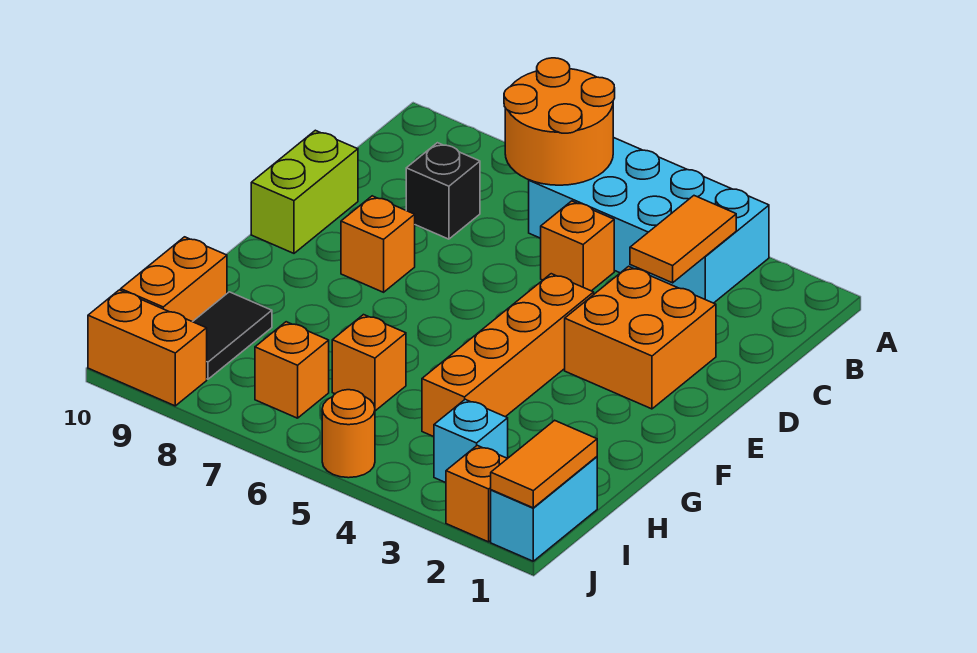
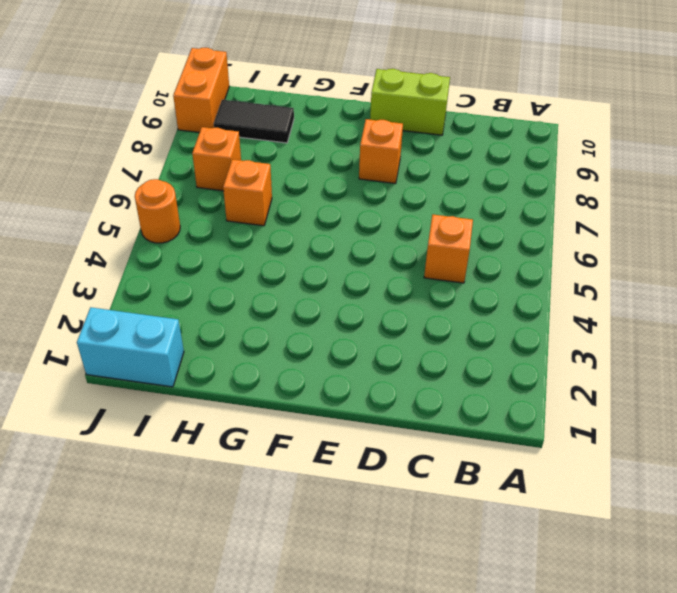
none -> cyan brick A3:B6 level 1
none -> black brick C8 level 1
none -> orange brick D2:E3 level 1

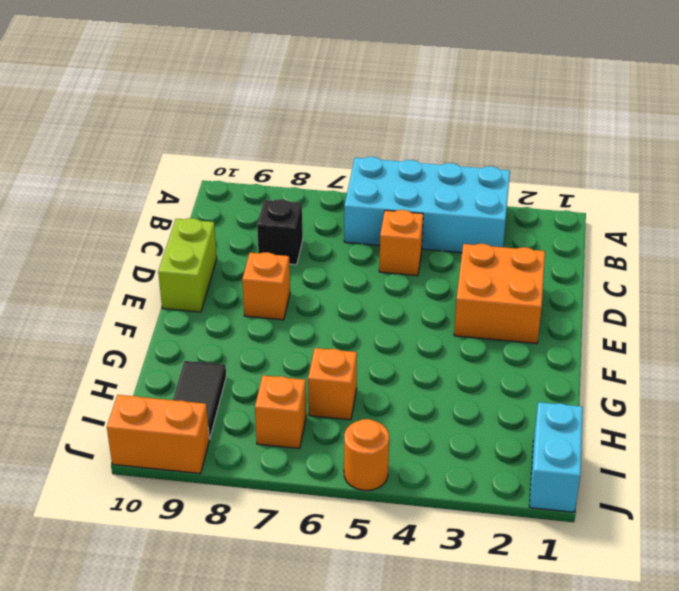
none -> orange brick E4:H4 level 1
none -> orange brick H10:I10 level 1
none -> cyan brick I3 level 1

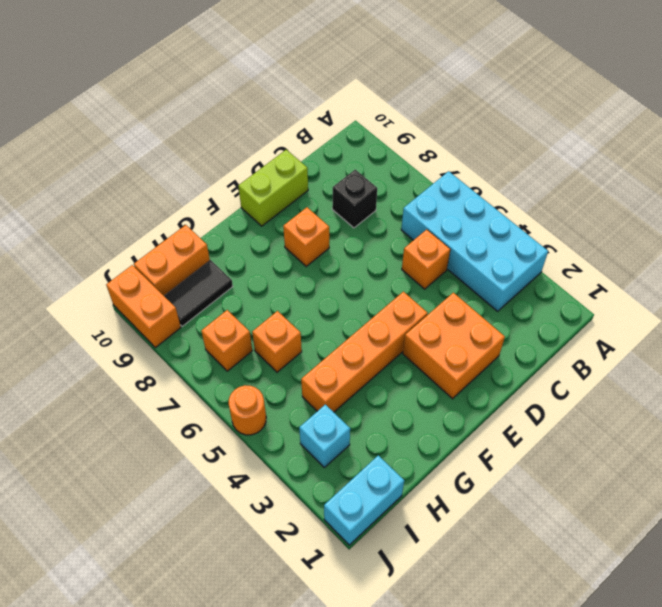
none -> orange brick J2 level 1
none -> orange round brick A6:B7 level 2
none -> orange tile B3:C3 level 2

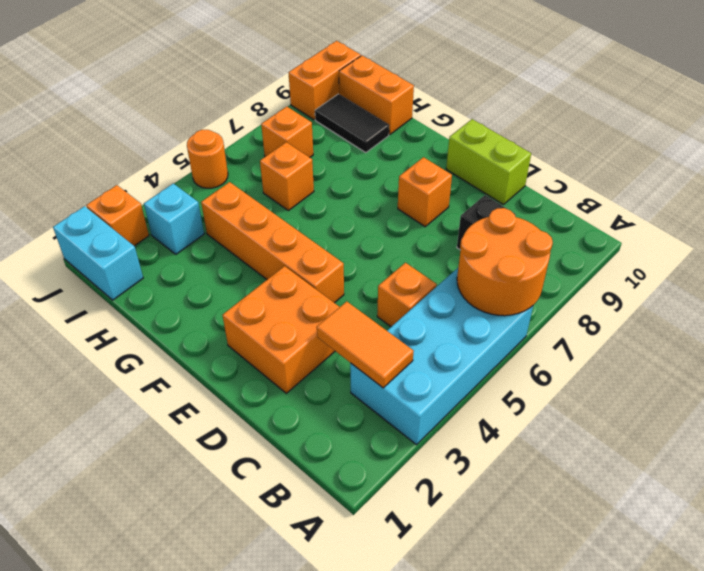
none -> orange tile I1:J1 level 2

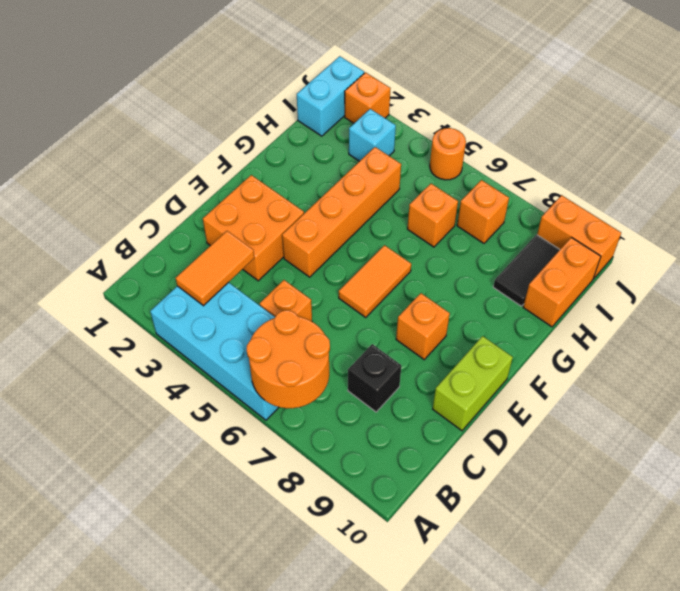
orange tile E6:F6 level 1 -> orange tile I1:J1 level 2

